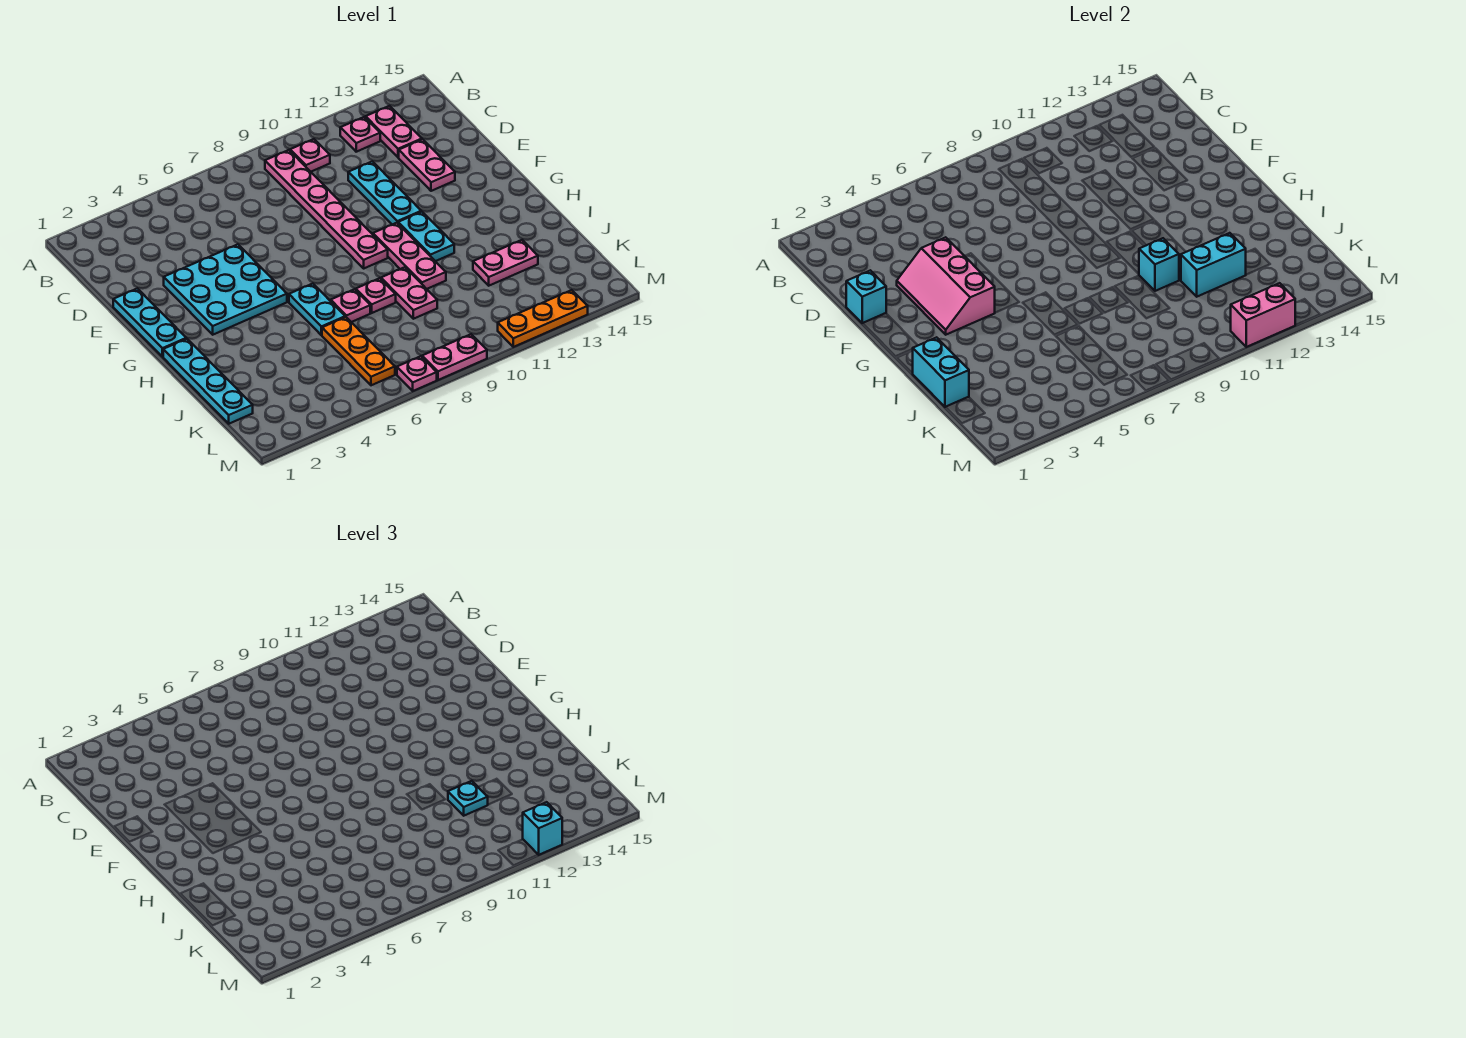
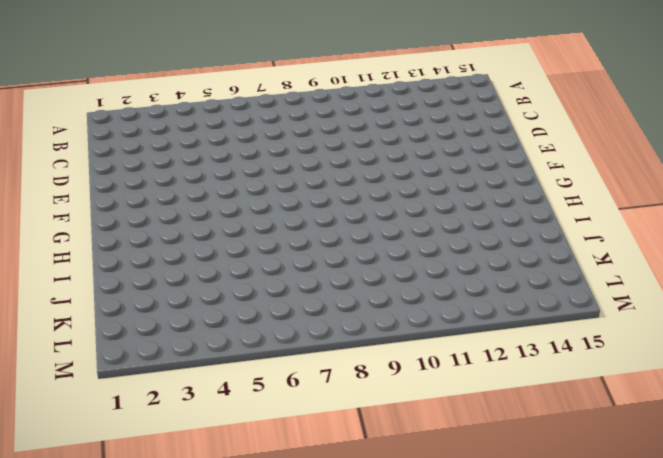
none -> pink plate B9:G9 level 1
none -> pink plate B10 level 1
none -> pink plate B12 level 1

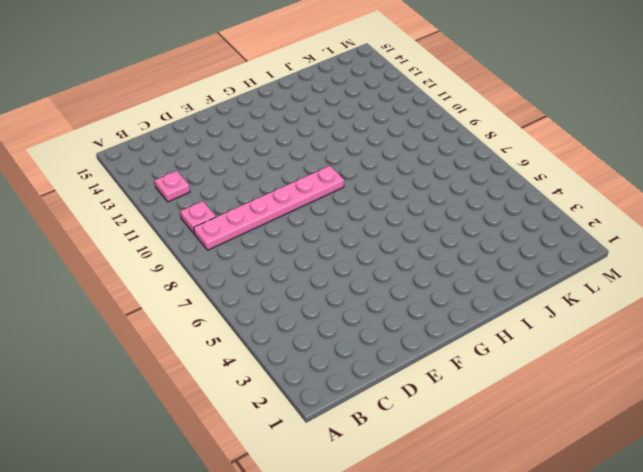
none -> pink plate B13:C13 level 1
none -> cyan plate D11:F11 level 1
none -> pink plate D13:E13 level 1

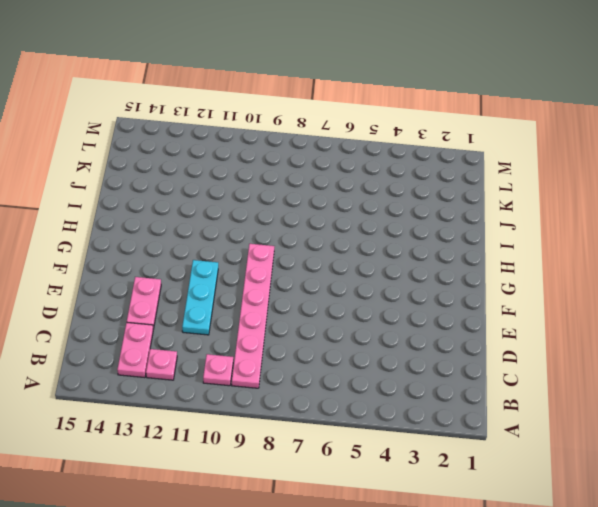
none -> cyan plate E1:G1 level 1
none -> cyan plate E3:G5 level 1
none -> pink plate G10:I10 level 1

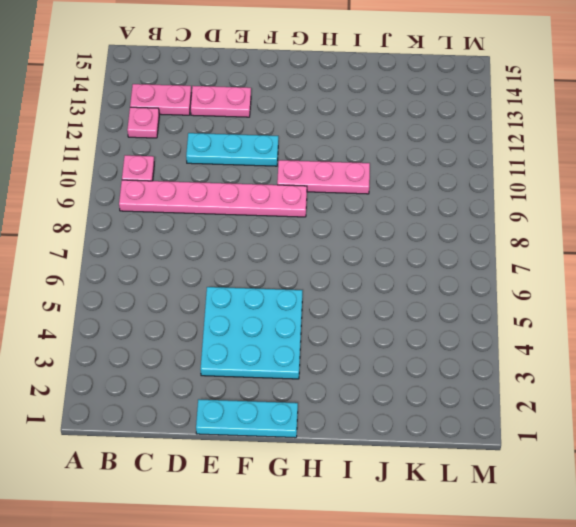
none -> cyan plate G11:H11 level 1
none -> cyan plate H1:K1 level 1
none -> cyan plate H6:I6 level 1

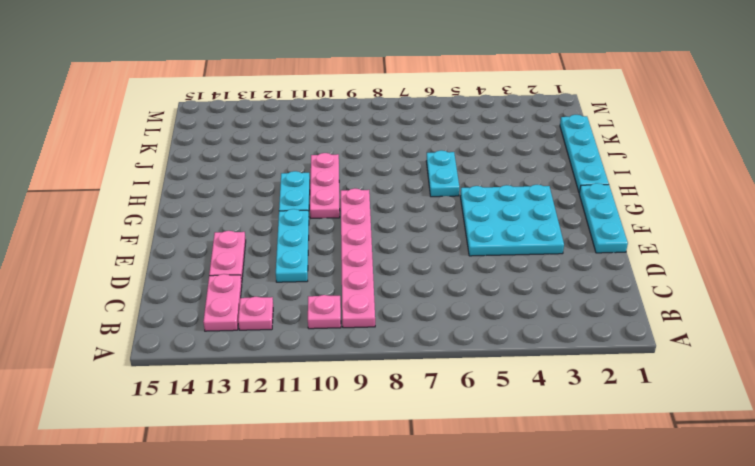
none -> pink plate I7 level 1
none -> pink plate I8 level 1
none -> pink plate I9:J9 level 1

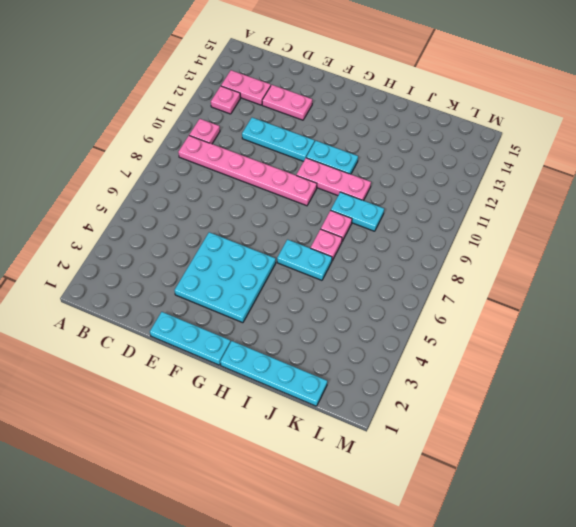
cyan plate I9:J9 level 1 -> pink plate I9:J9 level 1
none -> orange plate J6:L6 level 1
none -> pink plate J12:J13 level 1
none -> pink plate M7 level 1

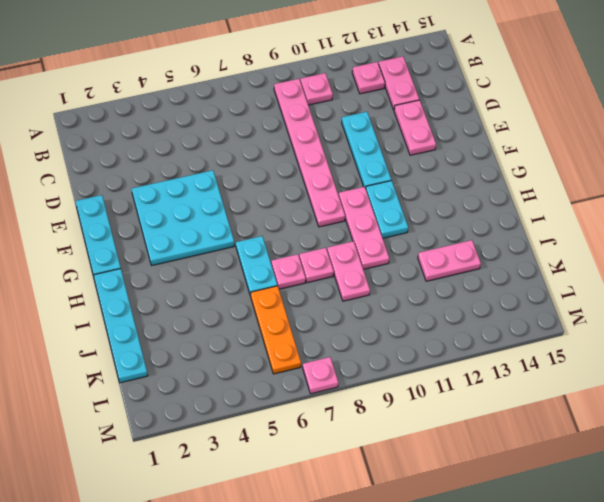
none -> pink plate M8:M9 level 1
none -> orange plate M11:M13 level 1
none -> cyan brick E1 level 2

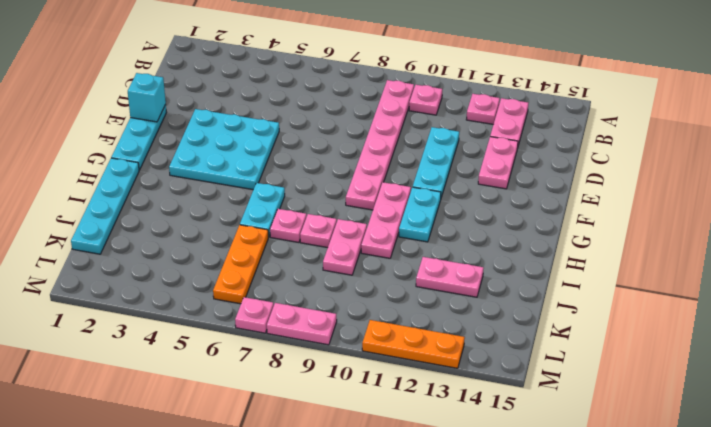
none -> pink slope E3:G4 level 2 top 4
none -> cyan brick I1:J1 level 2
none -> cyan brick I10 level 2

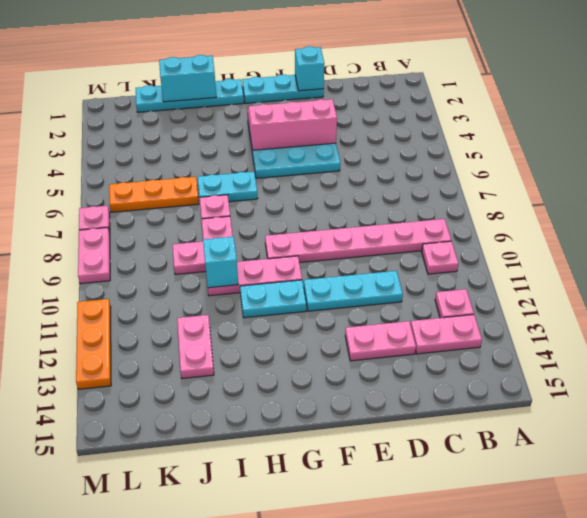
none -> cyan brick J11:J12 level 2
none -> pink brick M11:M12 level 2
none -> cyan plate J11 level 3

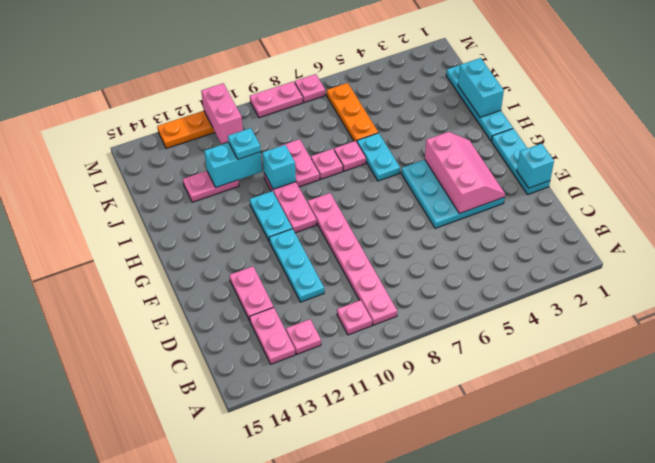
pink brick L11:M11 level 2 -> pink brick M11:M12 level 2
none -> cyan brick M12 level 3

